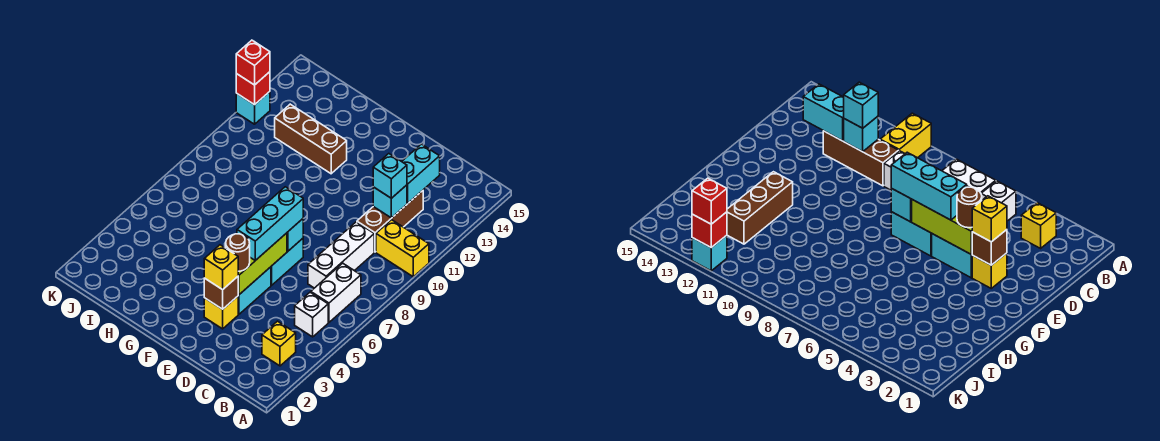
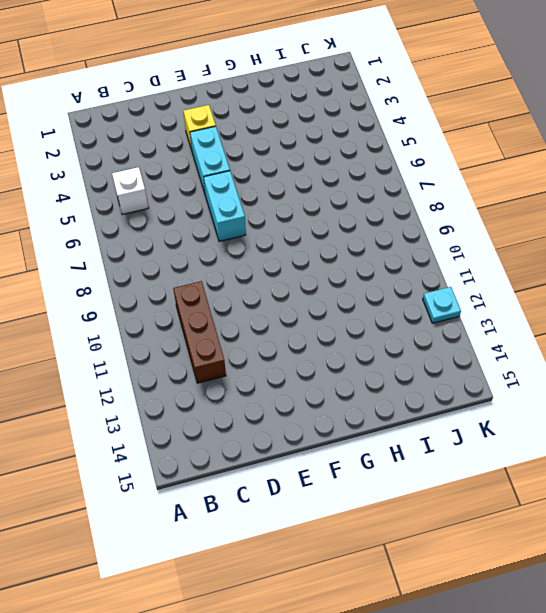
cyan plate K12 level 1 -> cyan brick K12 level 1
none -> yellow brick A10:B10 level 1
none -> yellow brick B3 level 1
none -> white brick B6:B7 level 1

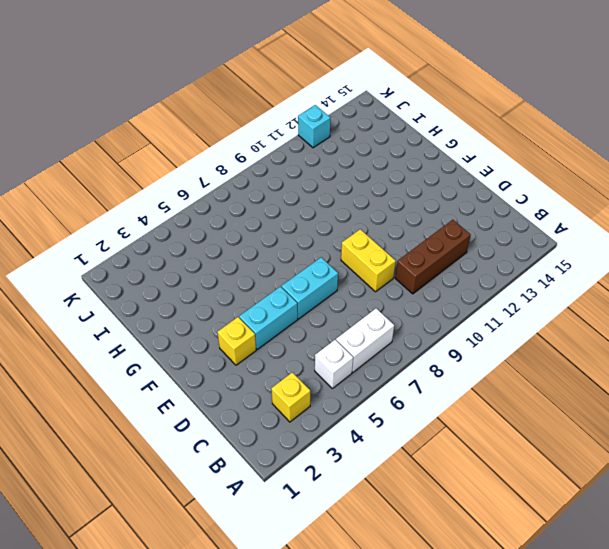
yellow brick D9:E9 level 1 -> yellow brick A10:B10 level 1
none -> white brick C7:C9 level 1
none -> brown brick G12:I12 level 1
none -> cyan brick C11 level 2

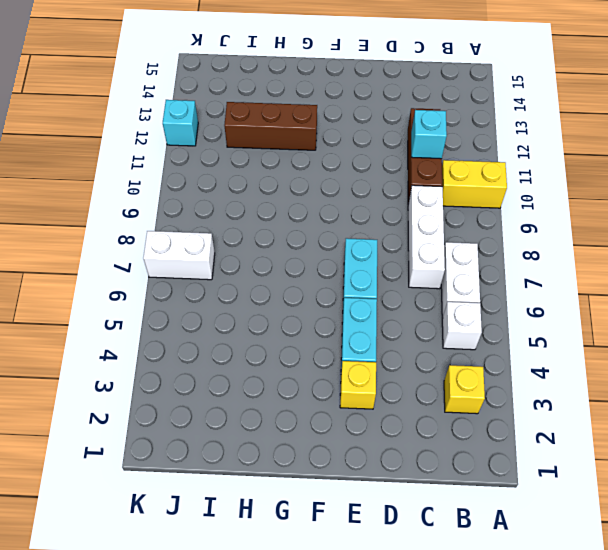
white brick J7:K7 level 1 -> none
none -> cyan brick C12:C13 level 2
none -> brown brick E3 level 2
none -> lime brick E4:E6 level 2

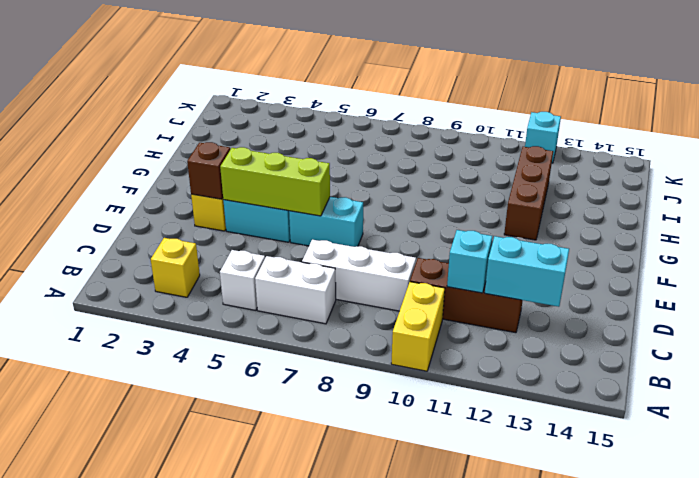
none -> cyan brick E7 level 2
none -> red brick K12 level 2
none -> cyan brick C11 level 3

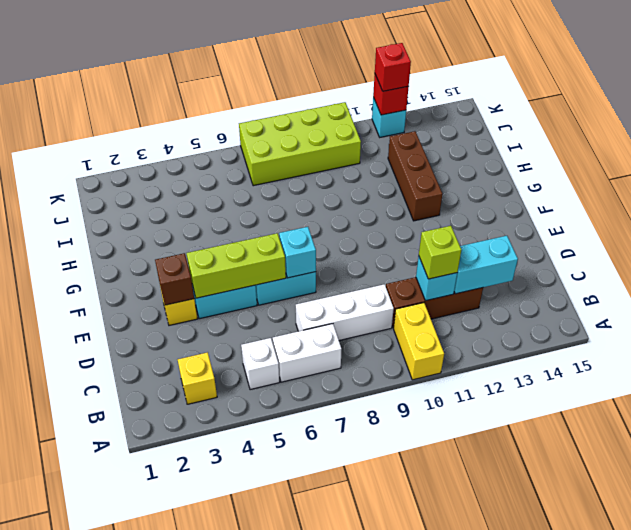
lime brick C11 level 3 -> cyan brick C11 level 3
lime brick J7:K10 level 1 -> none
none -> yellow brick E3 level 3
none -> brown round brick E4 level 3
none -> cyan brick E5:E7 level 3

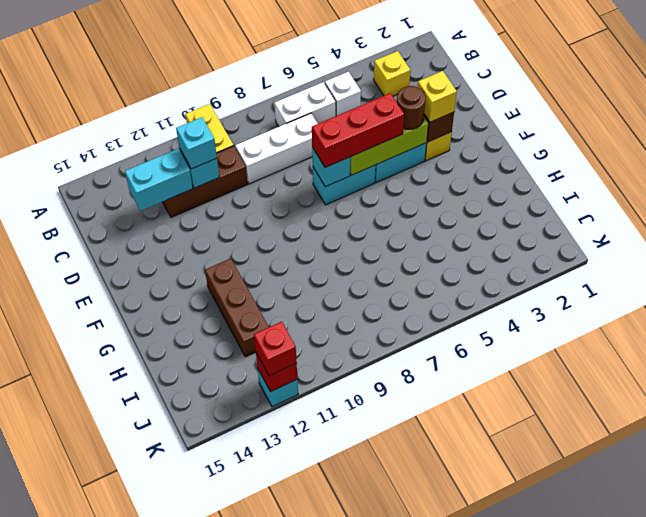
red brick E5:E7 level 3 -> cyan brick E5:E7 level 3

